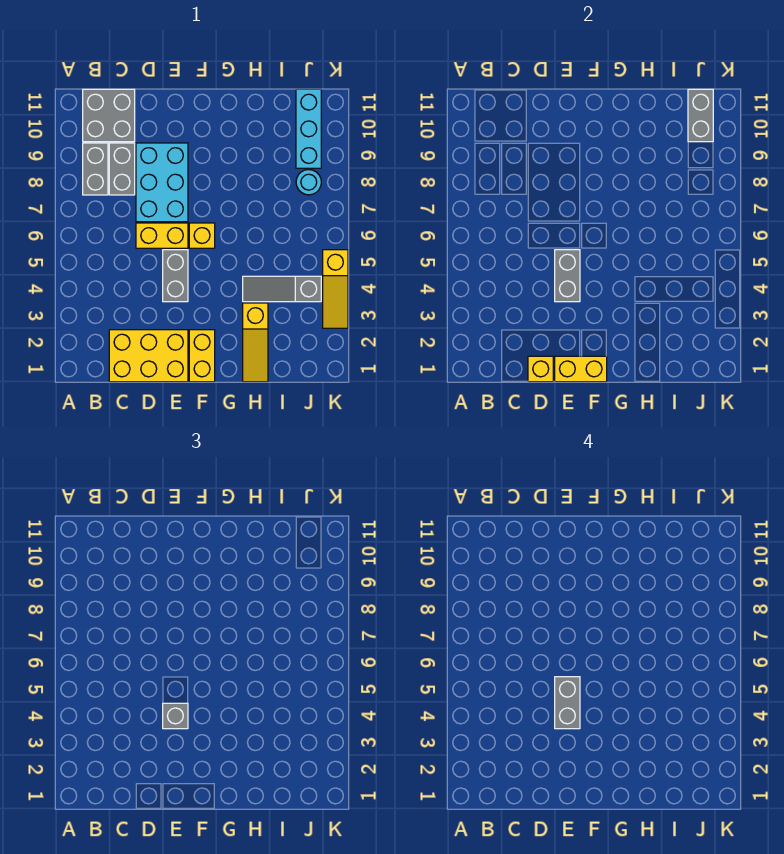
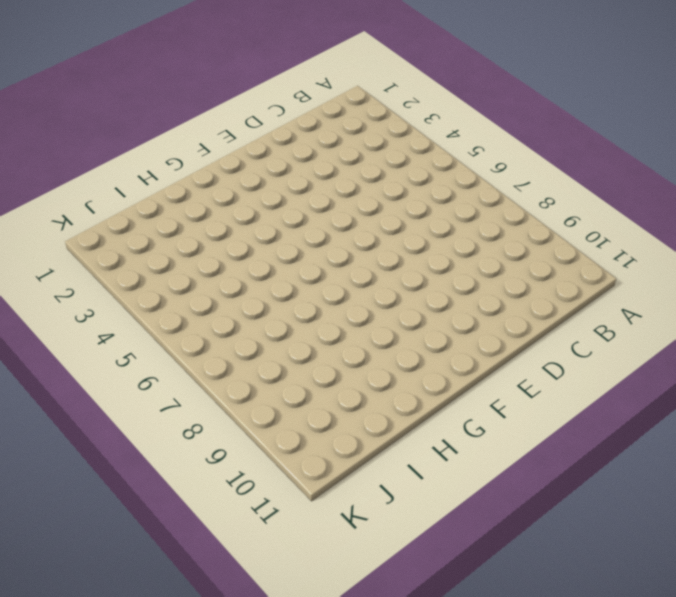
none -> grey brick B8:B9 level 1
none -> grey brick B10:C11 level 1
none -> yellow brick C1:E2 level 1

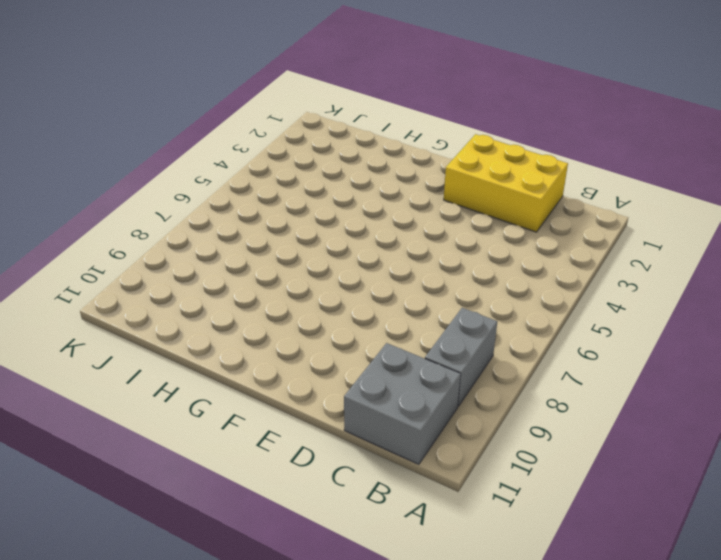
none -> grey brick C8:C9 level 1
none -> yellow brick D6:E6 level 1
none -> cyan brick D7:E9 level 1

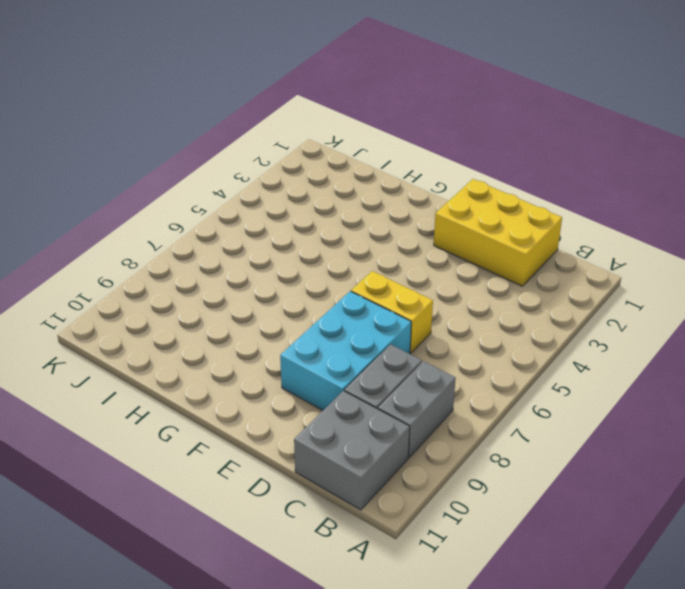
none -> grey brick E4:E5 level 1
none -> yellow brick F1:F2 level 1
none -> yellow brick F6 level 1

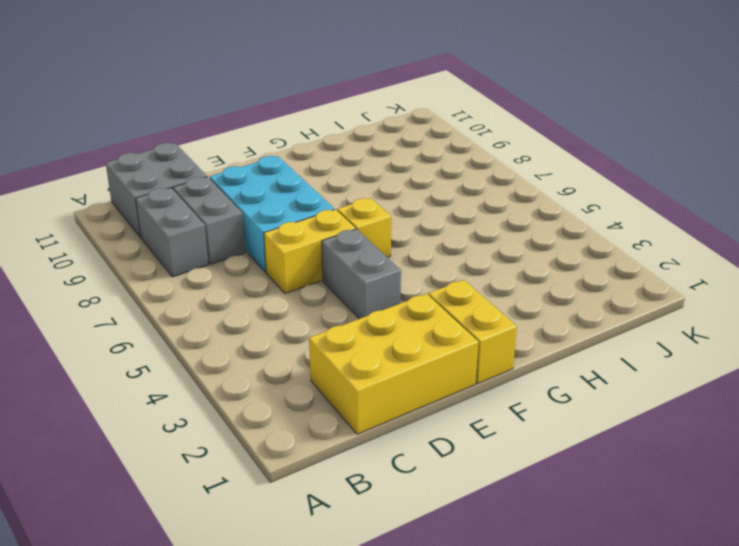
none -> yellow slope H1:H3 level 1 top 3
none -> grey slope H4:J4 level 1 top J
none -> cyan round brick J8 level 1

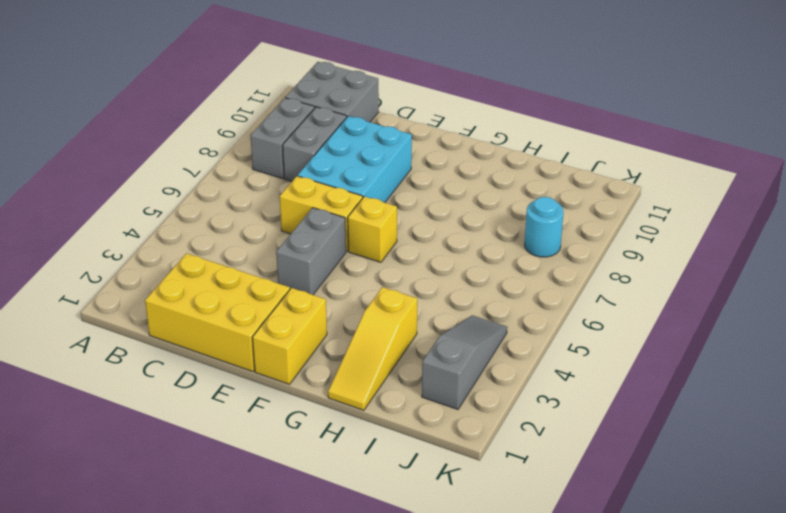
grey slope J2:J4 level 1 top 2 -> grey slope H4:J4 level 1 top J
none -> cyan brick J9:J11 level 1
none -> yellow slope K3:K5 level 1 top 5
none -> yellow brick D1 level 2

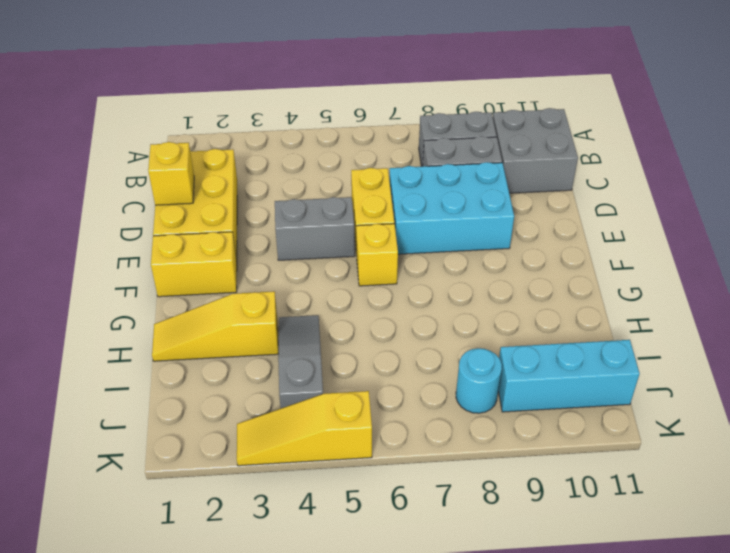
none -> yellow brick E1:F1 level 2
none -> grey brick E4:E5 level 2
none -> grey brick J10:J11 level 2

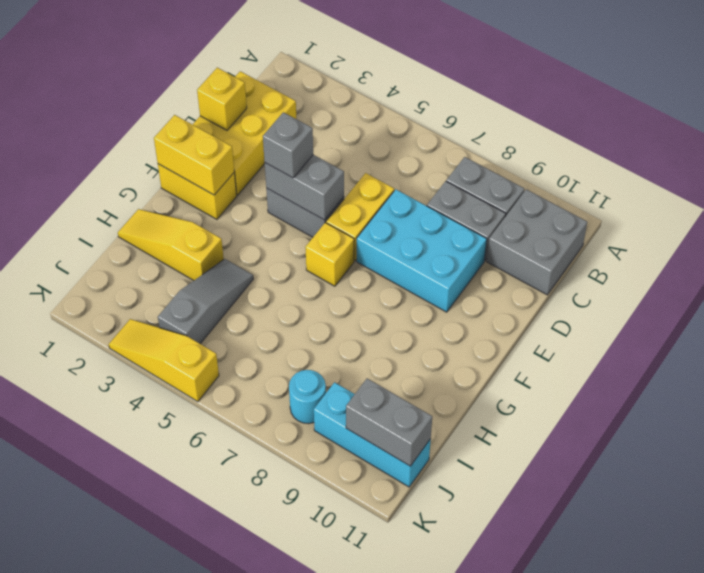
yellow brick F1:F2 level 2 -> yellow brick E1:F1 level 2
none -> grey brick E4:E5 level 4

